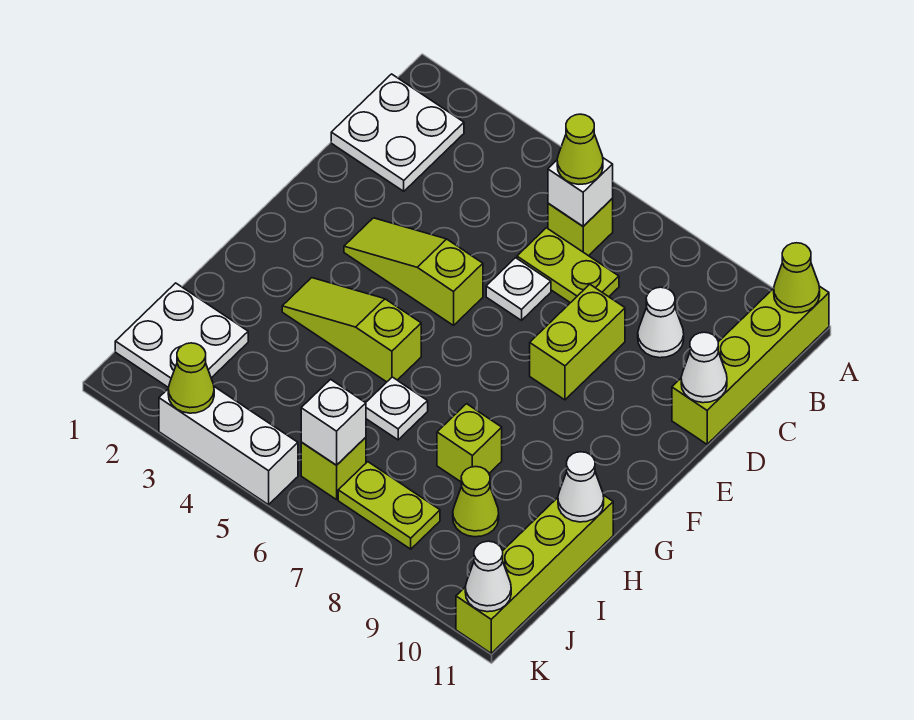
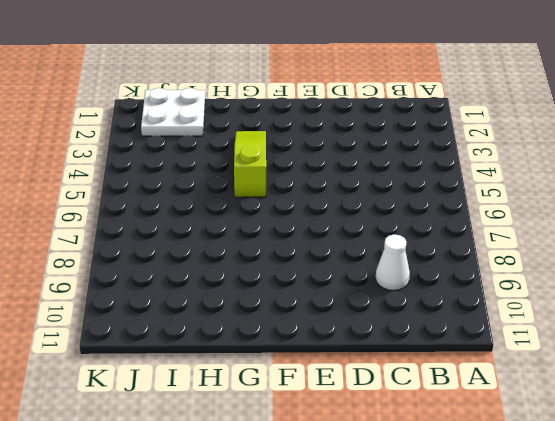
none -> lime brick A11:D11 level 1
none -> white plate B1:C2 level 1
none -> lime brick B6 level 1

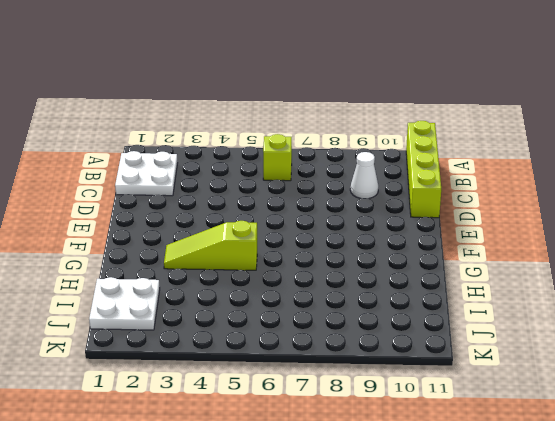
none -> lime plate C6:C7 level 1
none -> white plate D6 level 1
none -> lime brick D8:E8 level 1

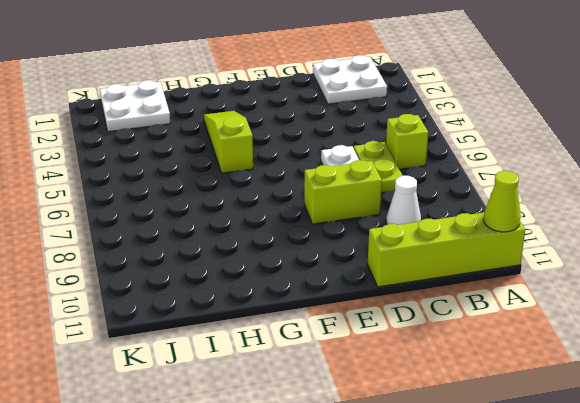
none -> lime slope E3:E5 level 1 top 5
none -> white plate H6 level 1
none -> lime brick H8 level 1

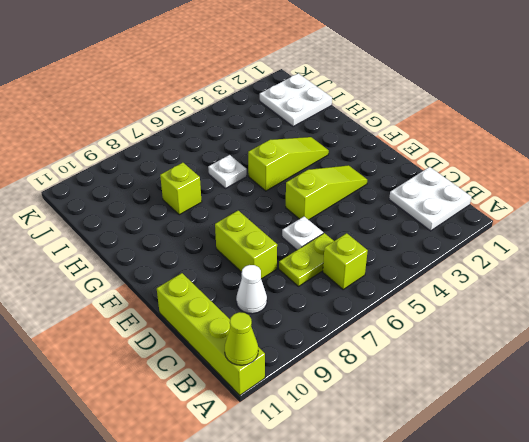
none -> lime brick H11:K11 level 1
none -> lime cone I9 level 1
none -> lime brick J6 level 1

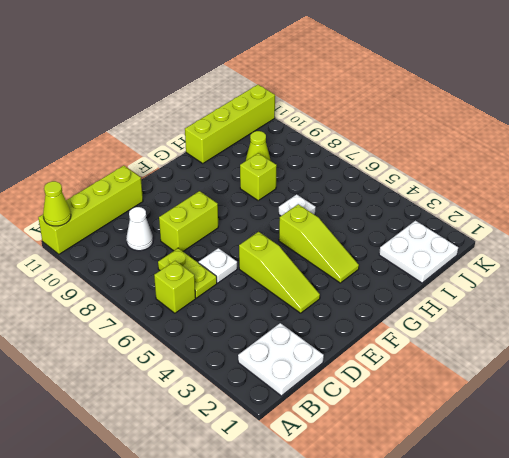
none -> lime brick J6 level 1
none -> lime plate J7:J8 level 1
none -> white brick K3:K5 level 1

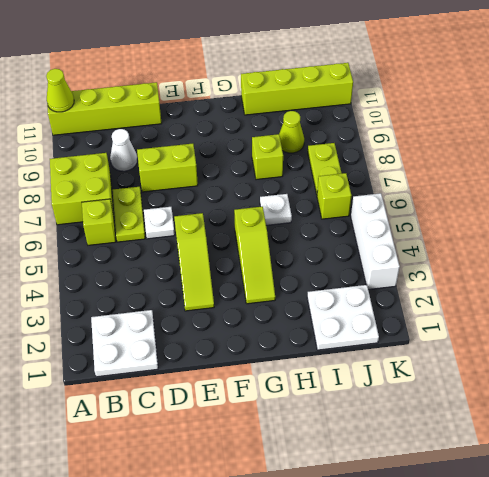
lime brick A7:B8 level 1 -> none
none -> white brick B6 level 2
none -> white cone D11 level 2
none -> white cone H11 level 2

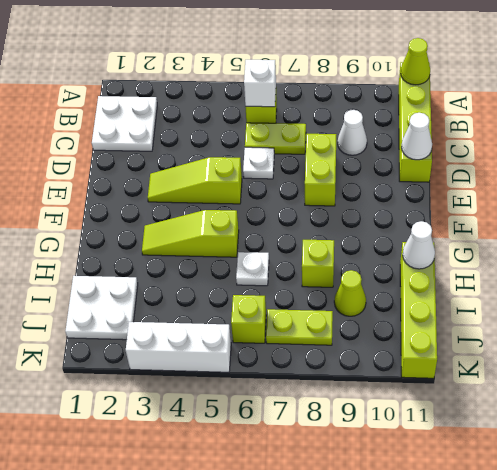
none -> white brick J6 level 2
none -> lime cone K3 level 2
none -> white cone K11 level 2

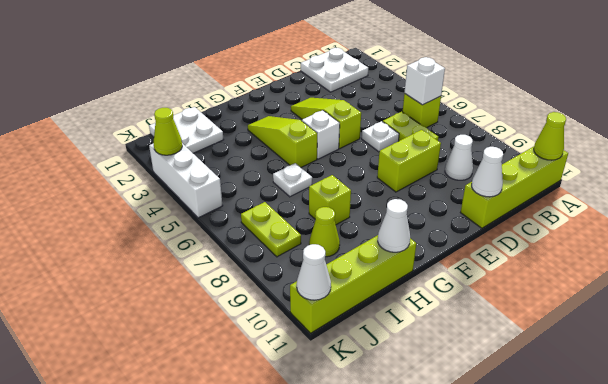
white brick F5 level 1 -> white brick J6 level 2
none -> lime brick J6 level 1
none -> lime cone B6 level 3

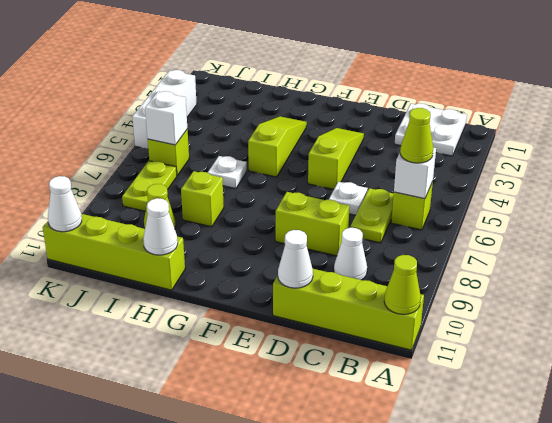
none -> white plate I1:J2 level 1
none -> lime cone K3 level 2

